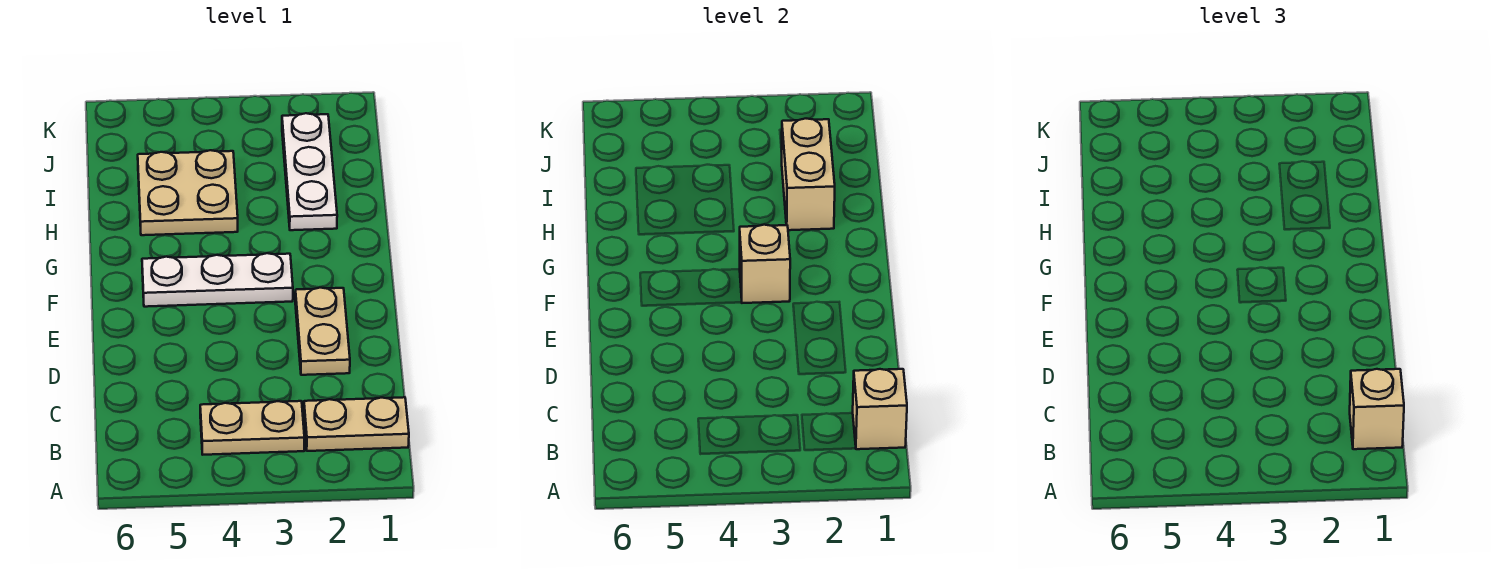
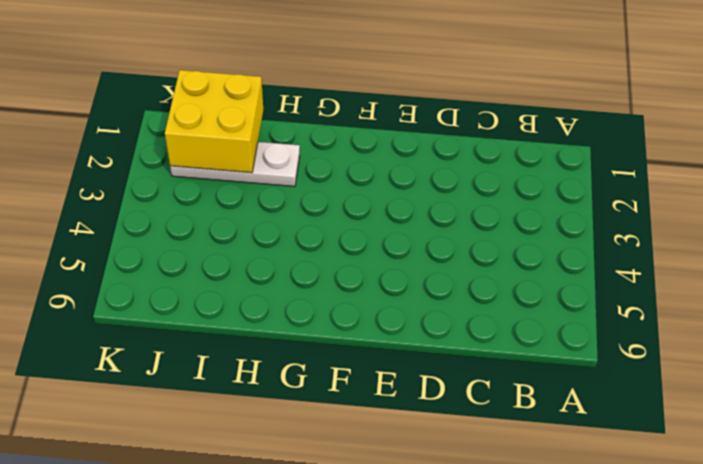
yellow brick I1:J2 level 2 -> tan brick H2:I2 level 2
none -> tan plate B1:B2 level 1
none -> tan plate B3:B4 level 1

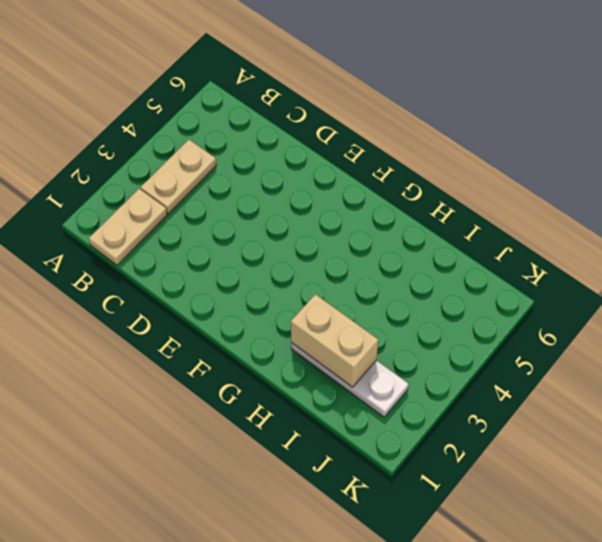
none -> tan plate D2:E2 level 1
none -> white plate F3:F5 level 1

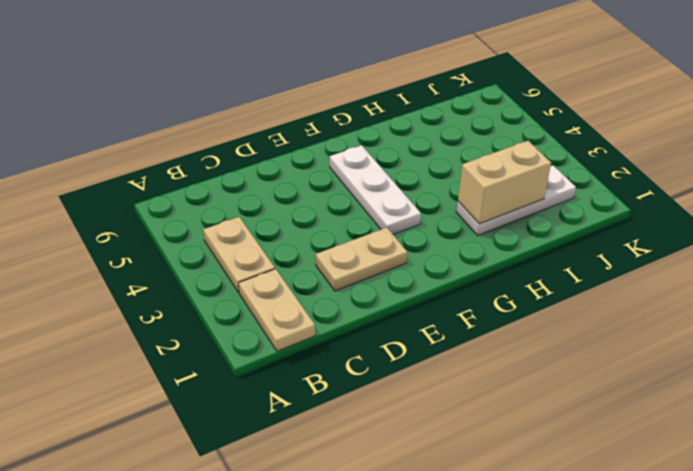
none -> tan plate H4:I5 level 1
none -> tan brick B1 level 2

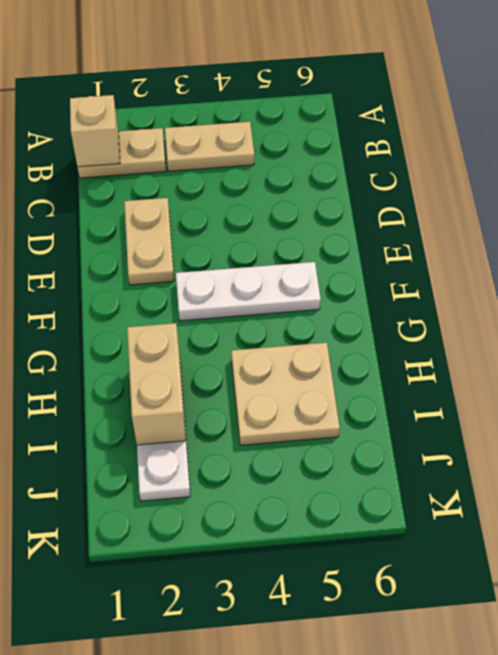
none -> tan brick F3 level 2
none -> tan brick B1 level 3

